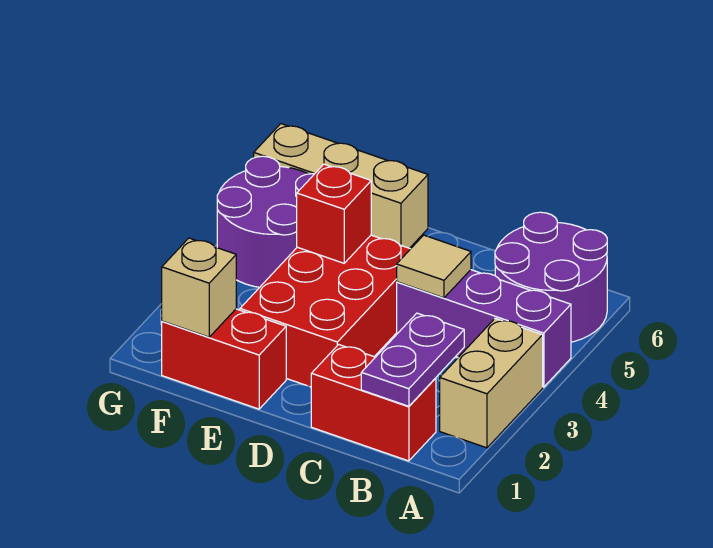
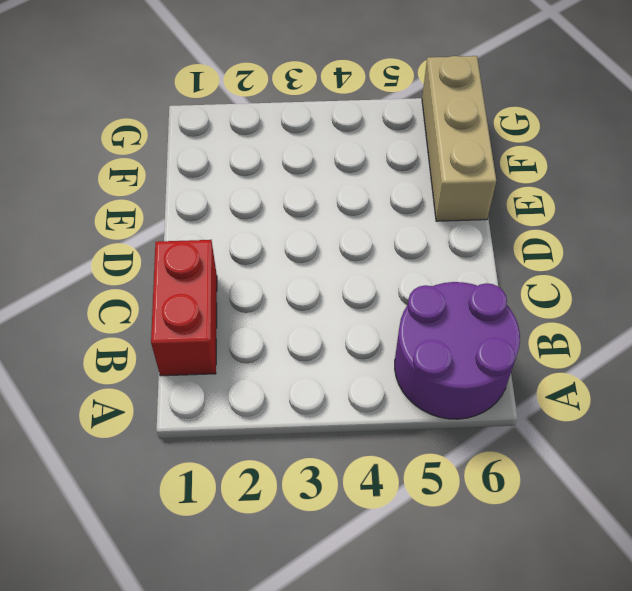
none -> tan brick A2:A3 level 1
none -> purple brick A4:C4 level 1
none -> red brick D2:E4 level 1

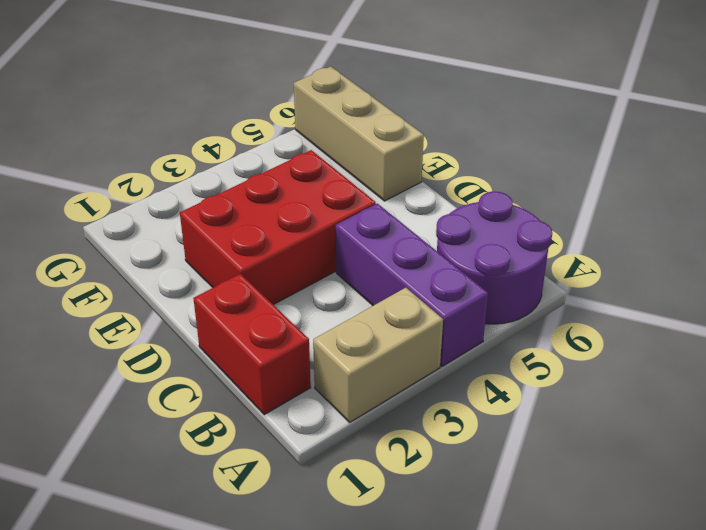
none -> red brick E1:F1 level 1
none -> purple round brick F4:G5 level 1
none -> purple plate B1:B2 level 2

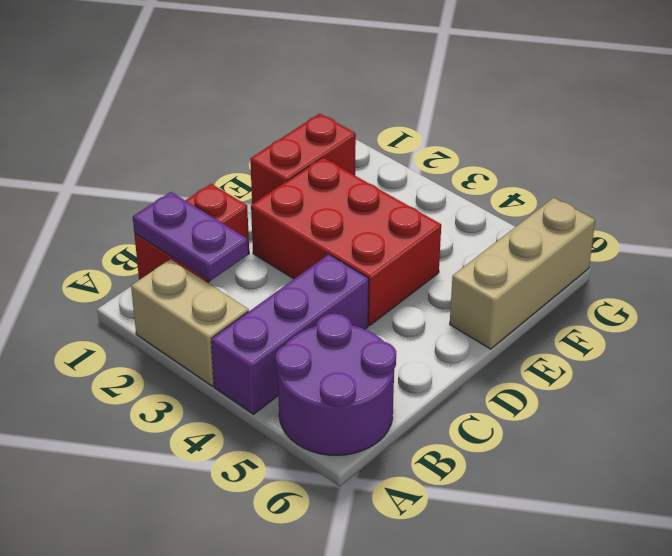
none -> purple round brick F4:G5 level 1
none -> tan tile C4 level 2
none -> red brick E4 level 2

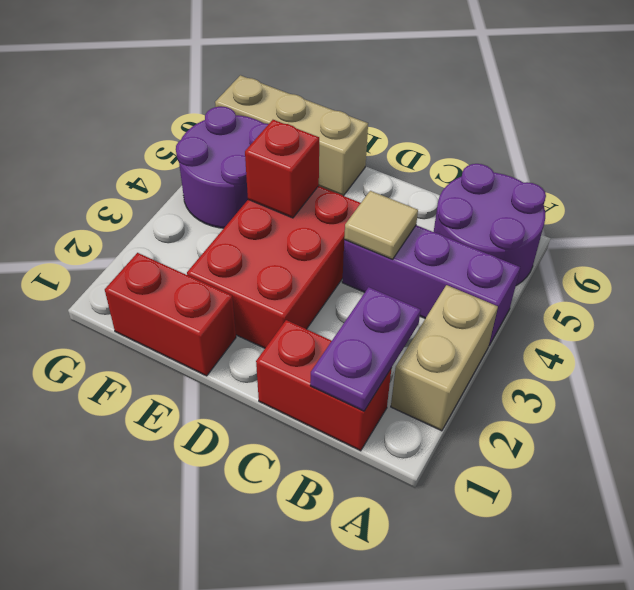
none -> tan brick F1 level 2

